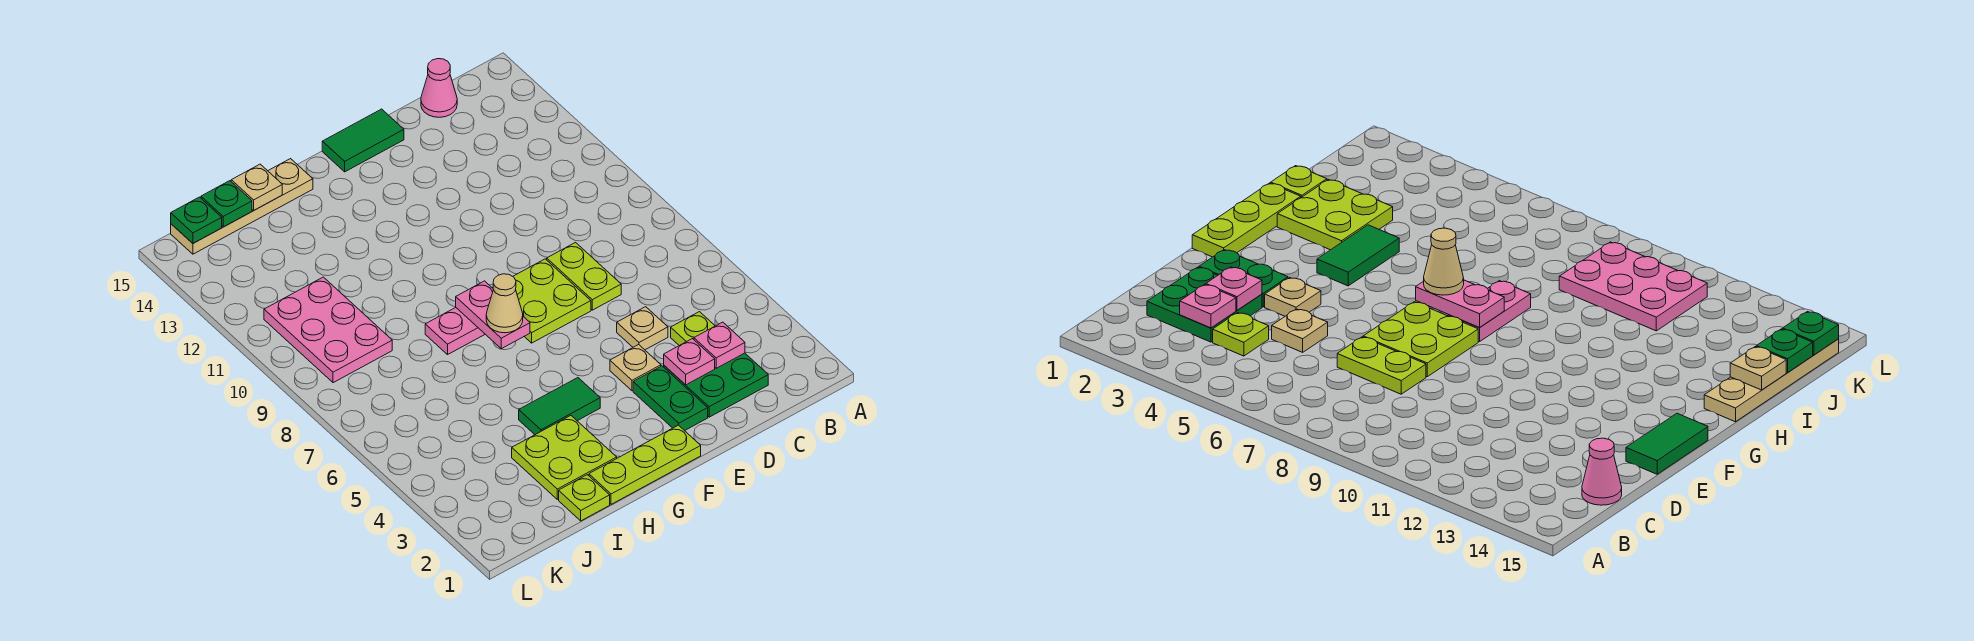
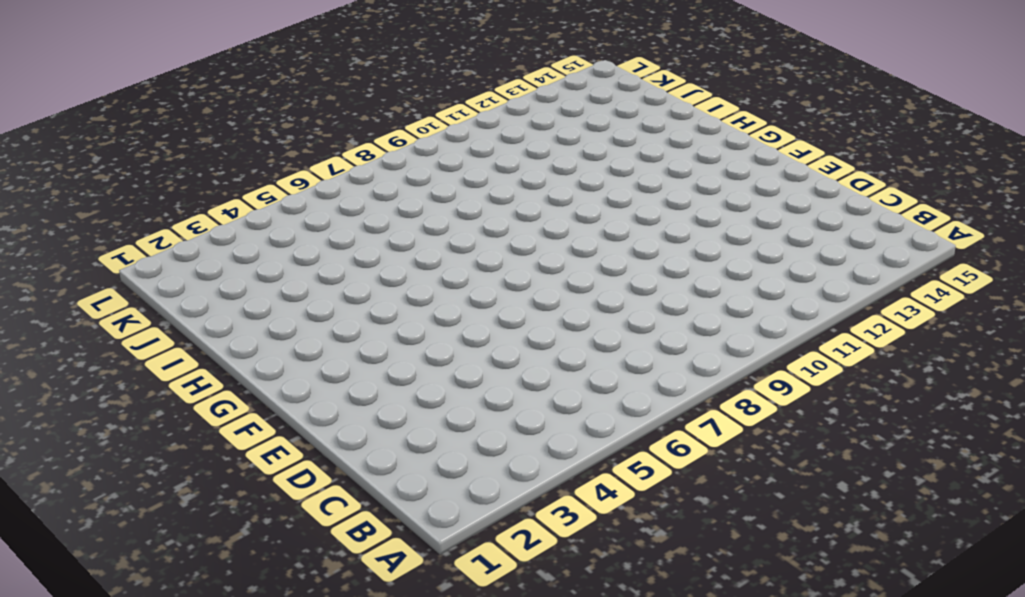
none -> green plate C2:D3 level 1
none -> lime plate C4 level 1
none -> pink cone C15 level 1

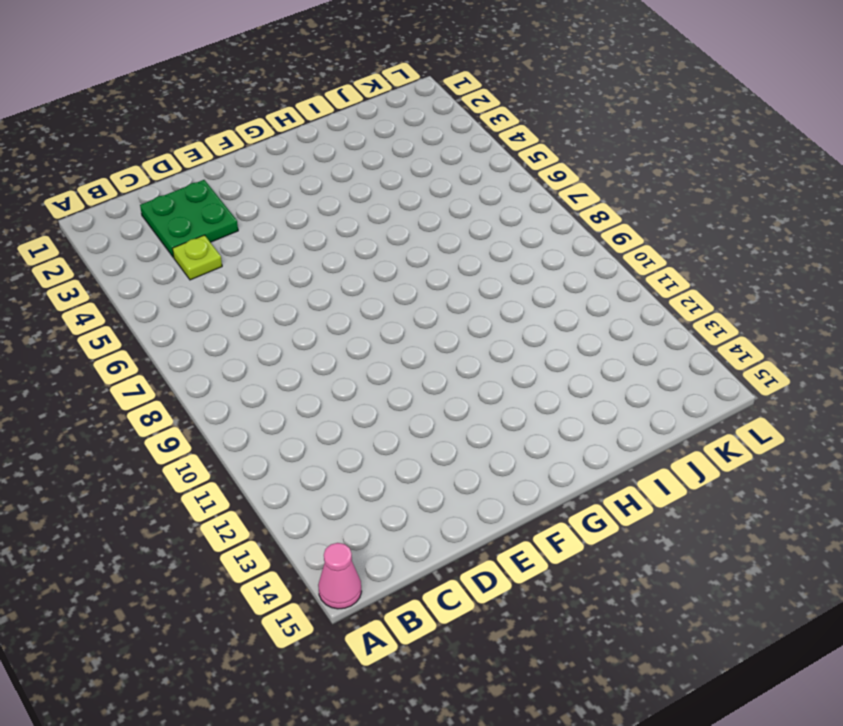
pink cone A15 level 1 -> pink cone C15 level 1
none -> tan plate D5 level 1
none -> lime plate D7:D8 level 1
none -> green plate E2:E3 level 1

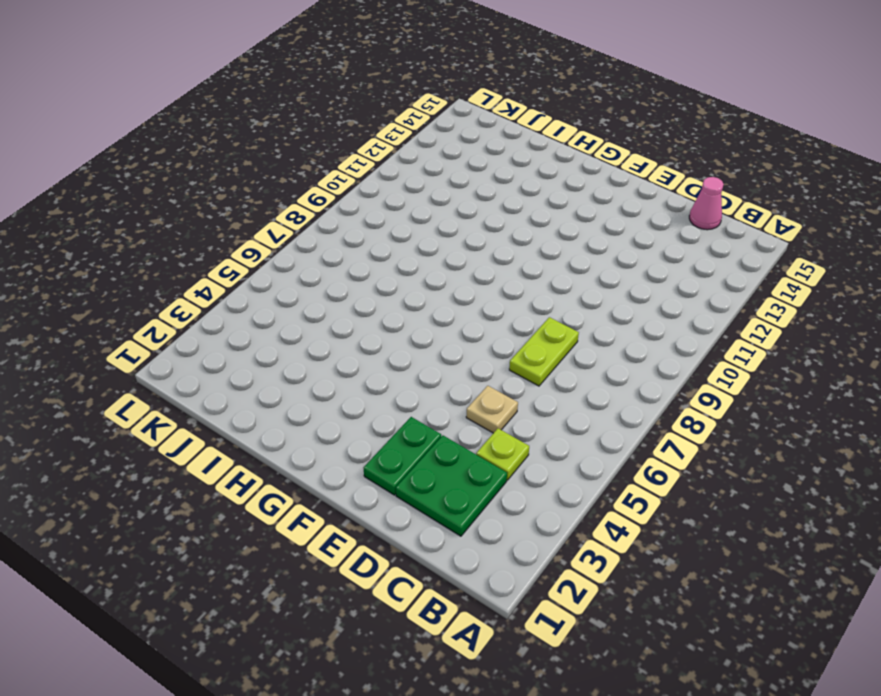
none -> tan plate E4 level 1
none -> lime plate E7:F8 level 1
none -> green tile E15:F15 level 1

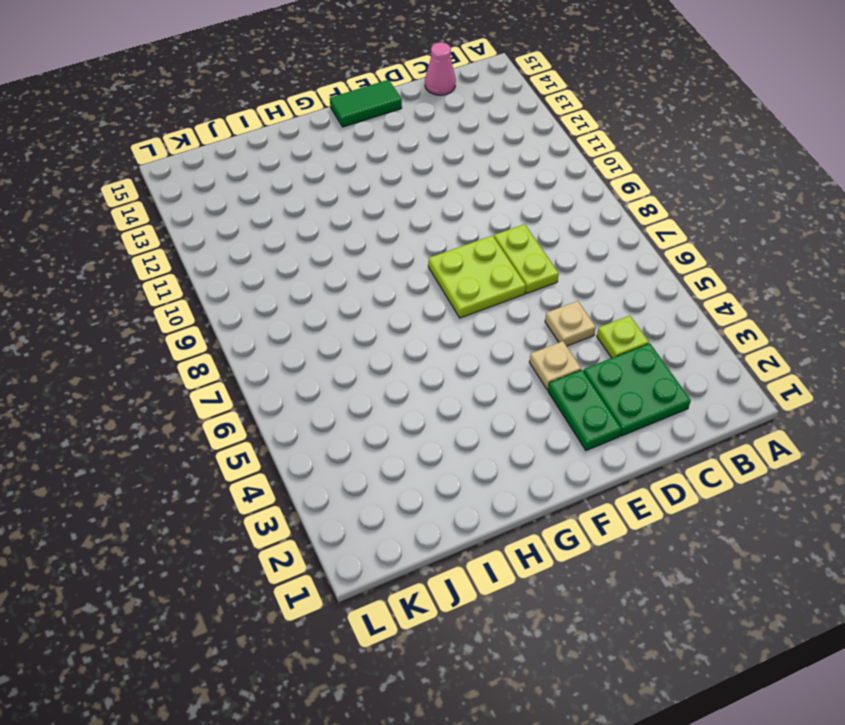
none -> lime plate F1:H1 level 1
none -> green tile G4:H4 level 1
none -> pink plate G8:H8 level 1

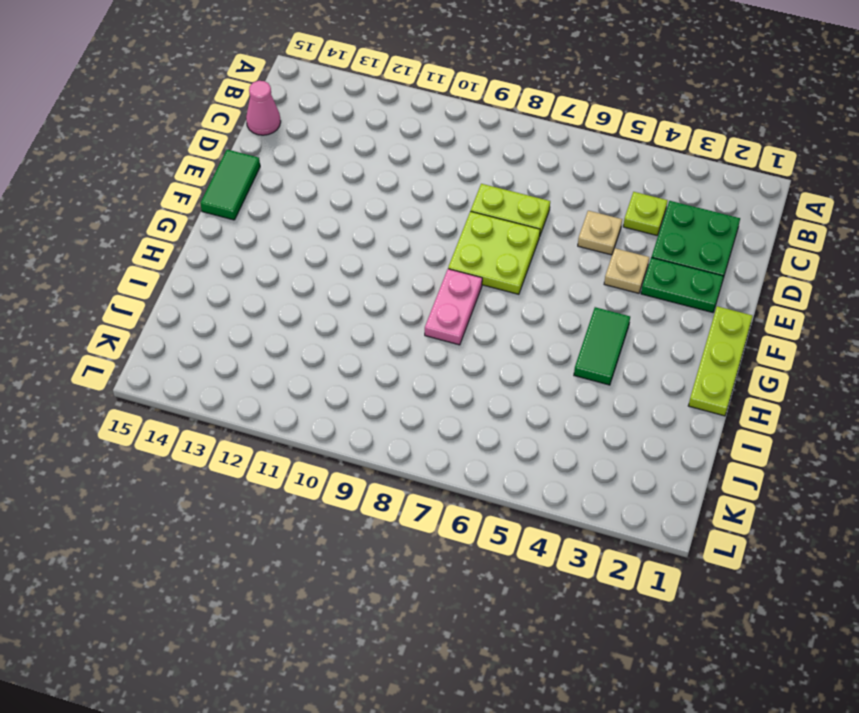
none -> lime plate H2:I3 level 1
none -> tan plate H15:K15 level 1
none -> lime plate I1 level 1

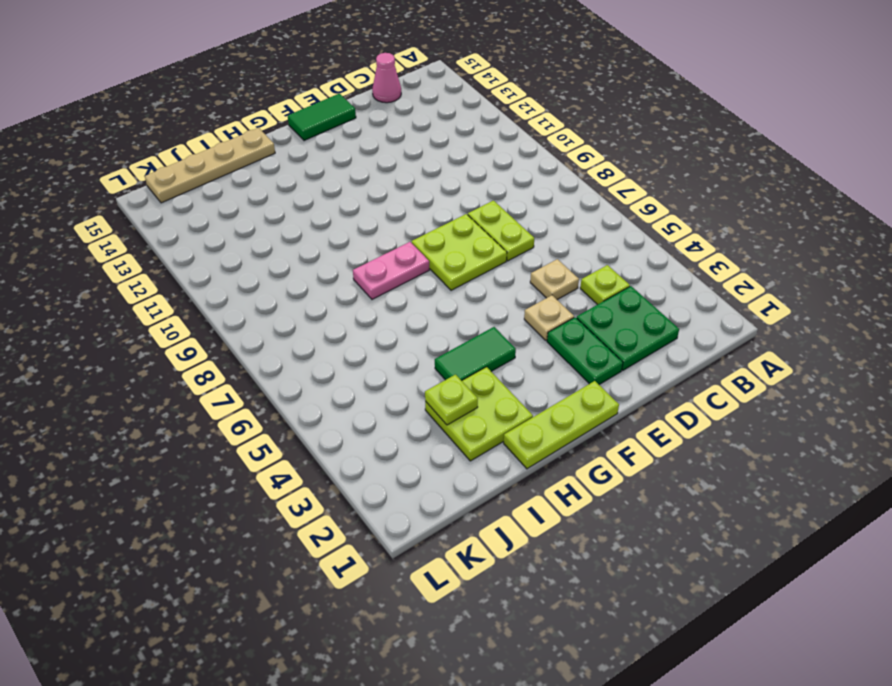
lime plate I3 level 2 -> lime plate I1 level 1
none -> pink plate J9:K11 level 1
none -> pink plate C3 level 2
none -> pink plate D3 level 2

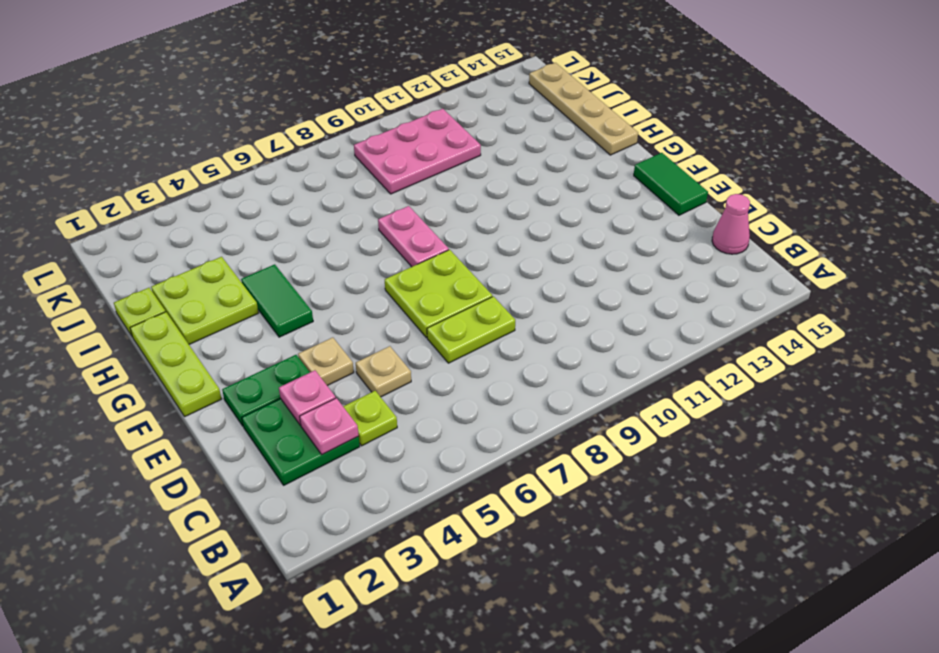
none -> pink plate G7:G8 level 2
none -> tan plate I15 level 2
none -> green plate J15 level 2

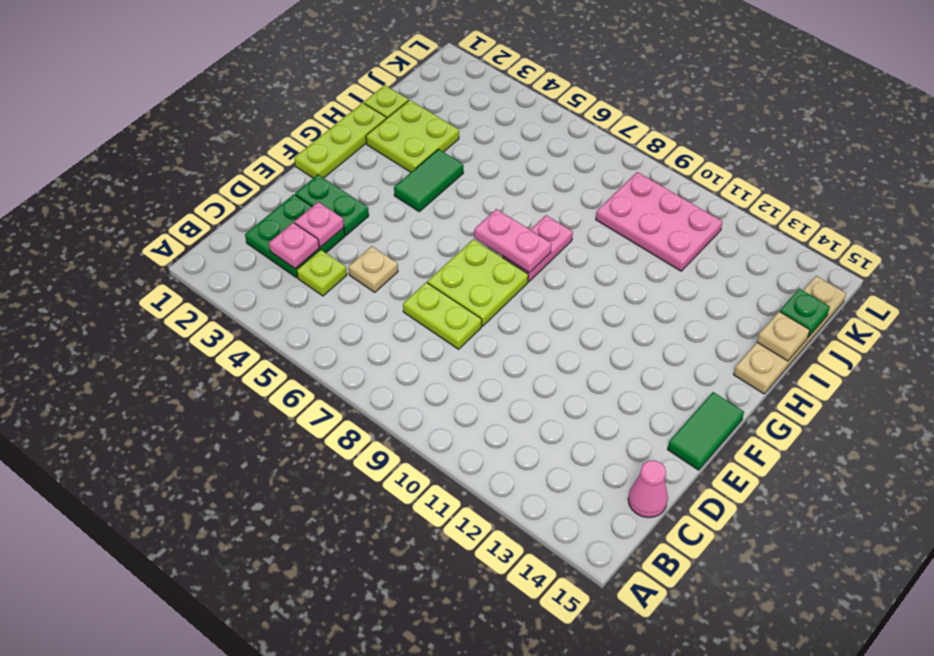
none -> tan plate E4 level 1
none -> green plate K15 level 2
none -> tan cone G7 level 3

